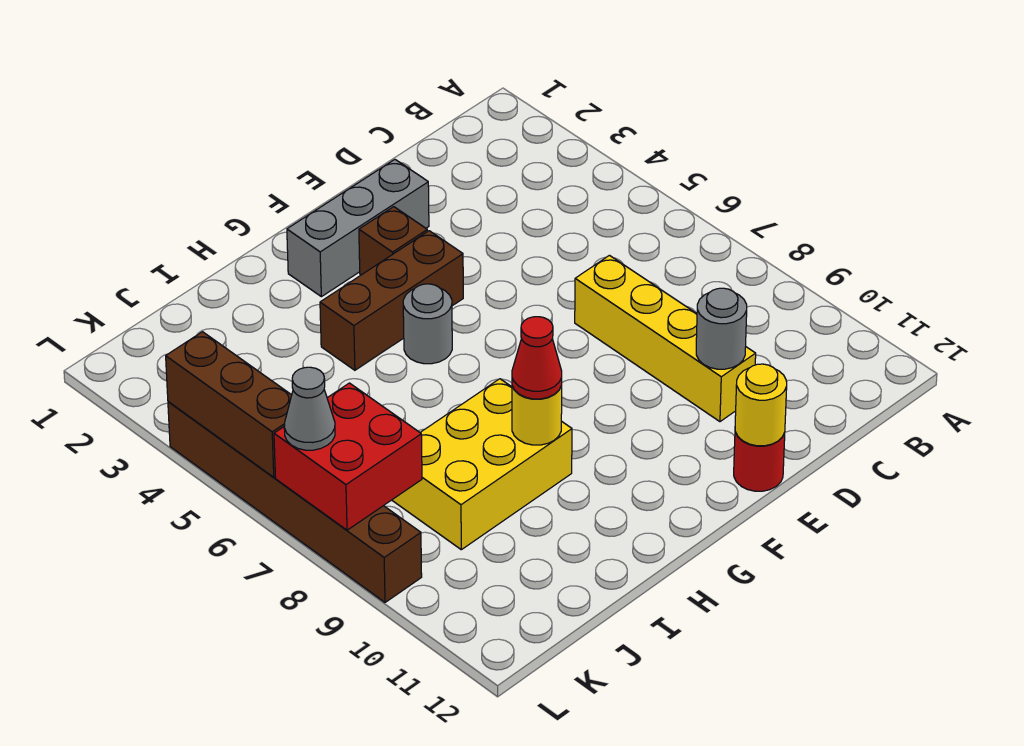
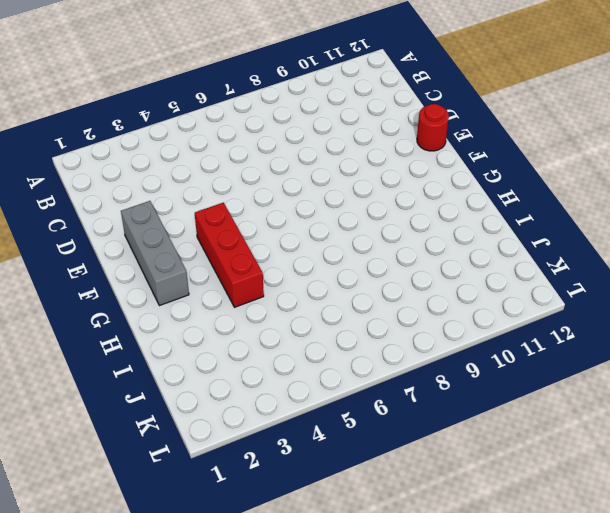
red brick F4:H4 level 1 -> brown brick F4:H4 level 1
none -> yellow brick D7:D10 level 1
none -> brown brick F3 level 1
none -> grey round brick G5 level 1

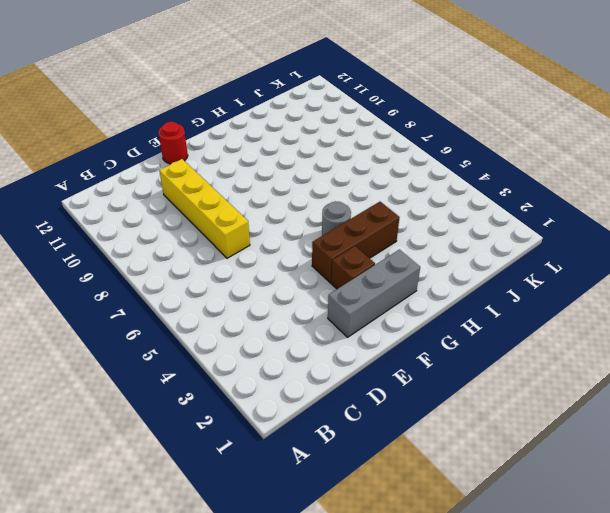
none -> yellow brick H8:J9 level 1
none -> brown brick L4:L9 level 1
none -> grey round brick D10 level 2

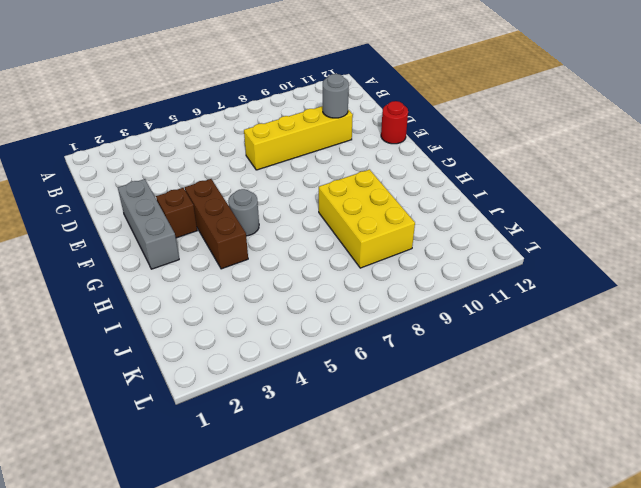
none -> brown brick L4:L9 level 1
none -> yellow round brick E12 level 2
none -> yellow round brick H9 level 2

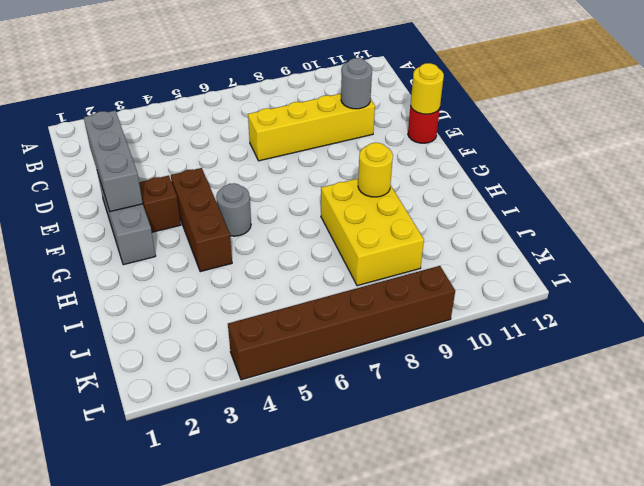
grey brick D2:F2 level 2 -> none
none -> red brick K7:L8 level 2
none -> brown brick L4:L6 level 2
none -> red cone H9 level 3

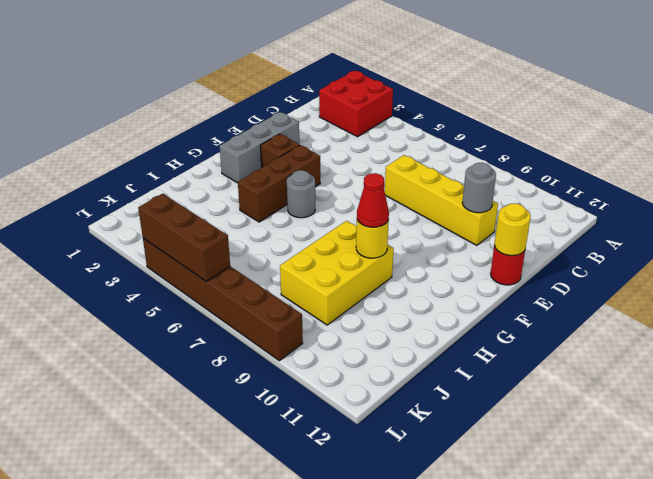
red brick A2:B3 level 1 -> red brick K7:L8 level 2
none -> grey cone L7 level 3

